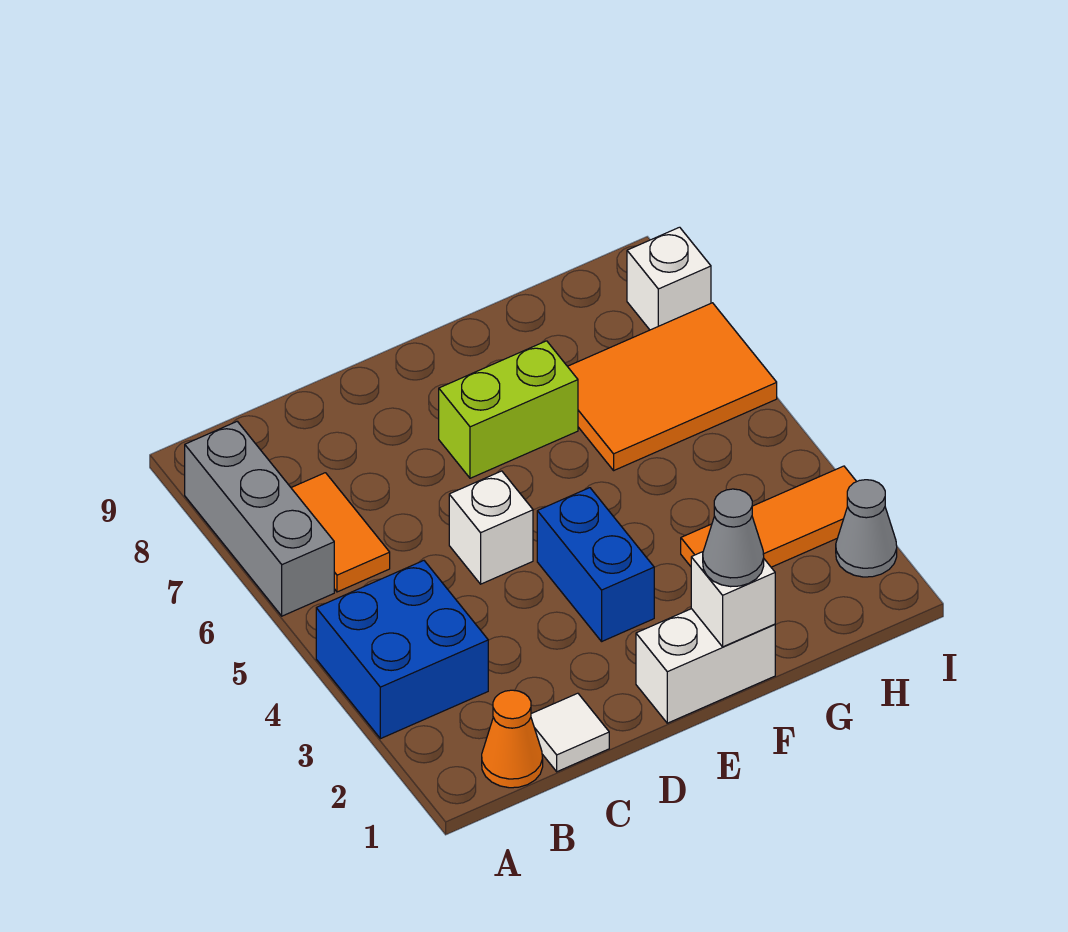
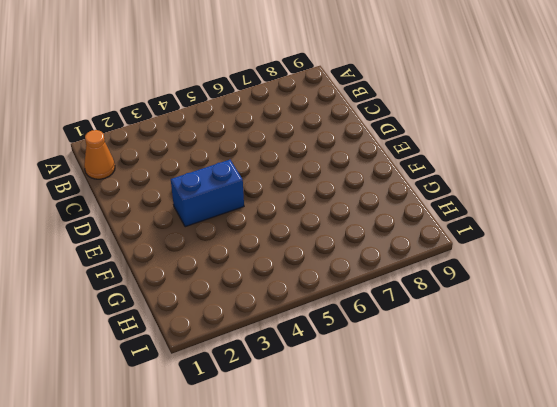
none -> blue brick A3:B4 level 1
none -> grey brick A6:A8 level 1
none -> orange tile B6:B7 level 1

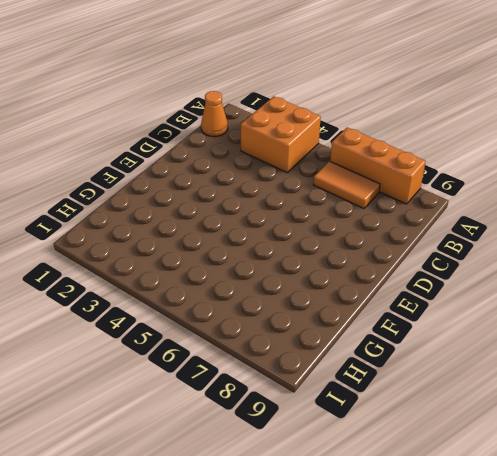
orange brick A3:B4 level 1 -> blue brick A3:B4 level 1
orange brick A6:A8 level 1 -> grey brick A6:A8 level 1
none -> white tile C1 level 1
none -> white brick D5 level 1
none -> white brick E1:F1 level 1

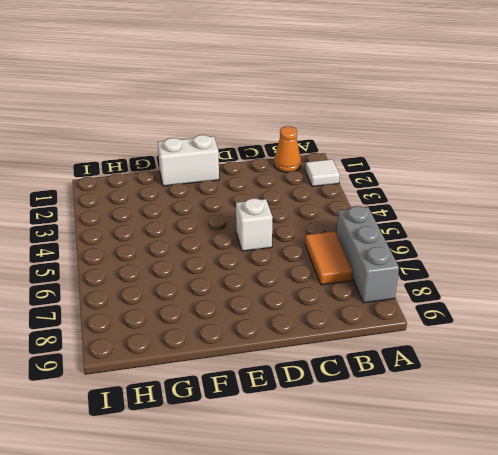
white tile A2 level 1 -> white tile C1 level 1
none -> blue brick A3:B4 level 1
none -> blue brick E3:E4 level 1
none -> lime brick E7:F7 level 1

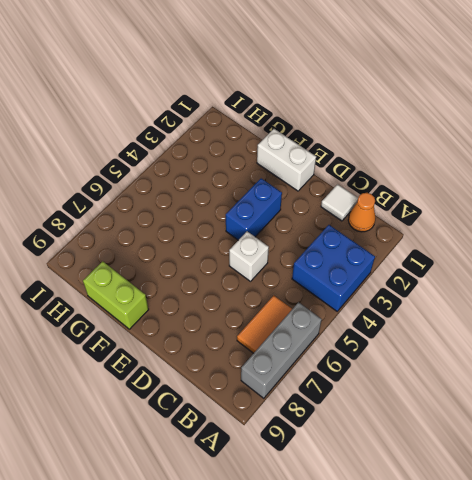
lime brick F9:G9 level 1 -> lime brick E7:F7 level 1
none -> orange tile G3:I3 level 1
none -> orange tile G6:I7 level 1
none -> grey cone I2 level 1

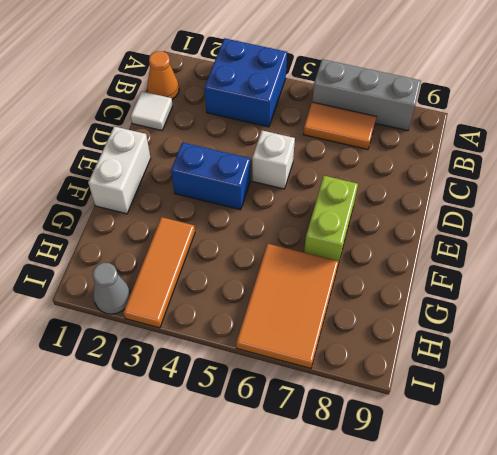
none -> white brick I8 level 1
none -> white brick F1 level 2
none -> grey cone F1 level 3

